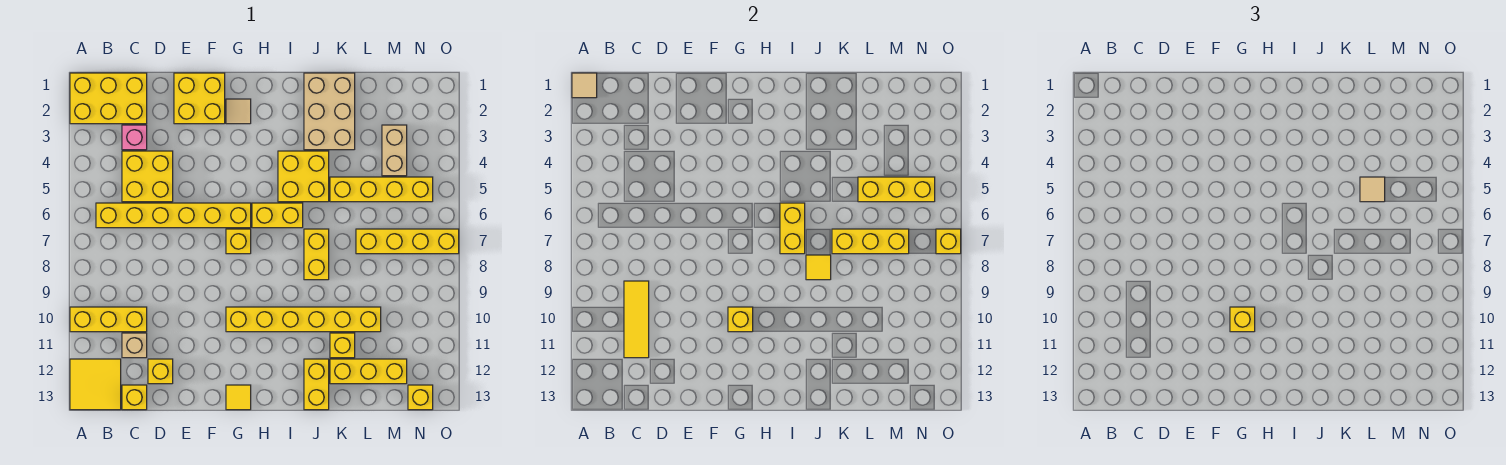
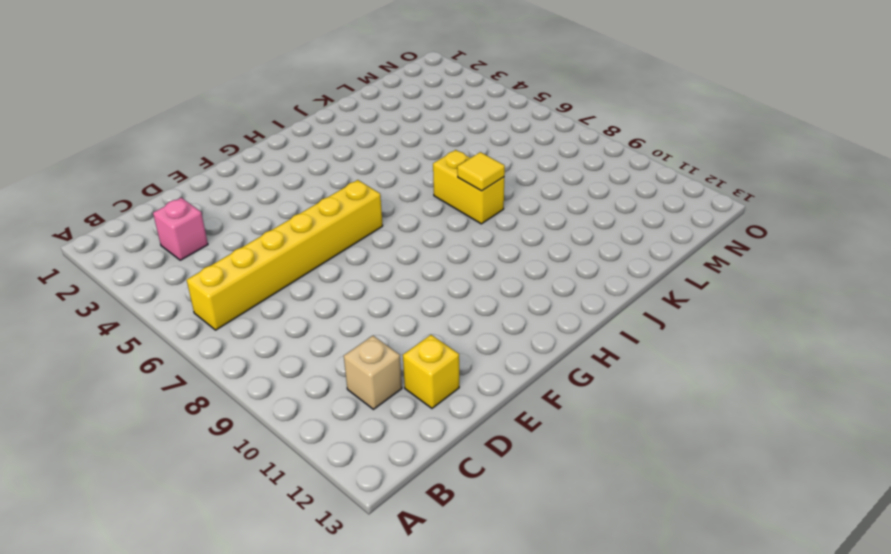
none -> yellow brick A1:C2 level 1
none -> yellow brick A10:C10 level 1
none -> yellow tile A12:B13 level 1
none -> yellow brick C4:D5 level 1

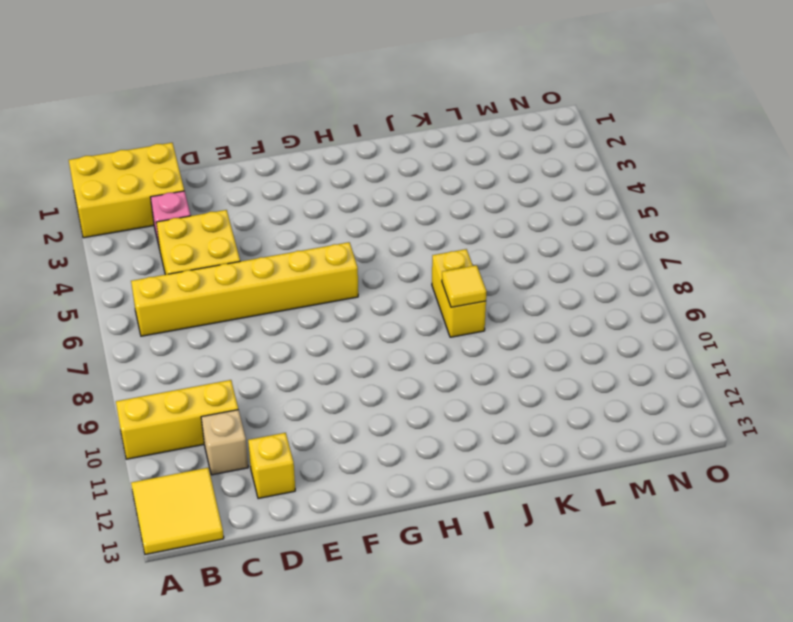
none -> yellow brick C13 level 1
none -> yellow brick E1:F2 level 1
none -> tan tile G2 level 1
none -> yellow brick G7 level 1

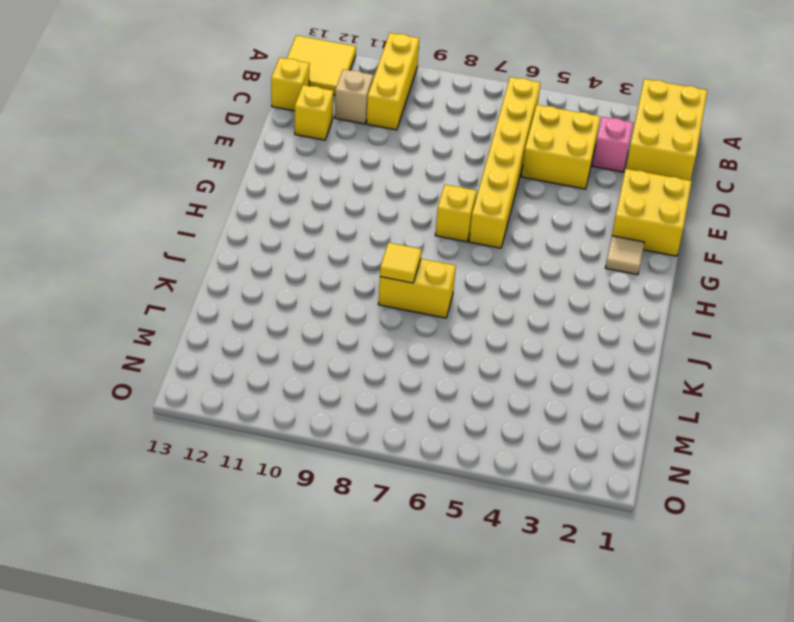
none -> yellow brick G10:L10 level 1
none -> yellow tile G13 level 1
none -> yellow brick H6:I6 level 1
none -> yellow brick I4:J5 level 1

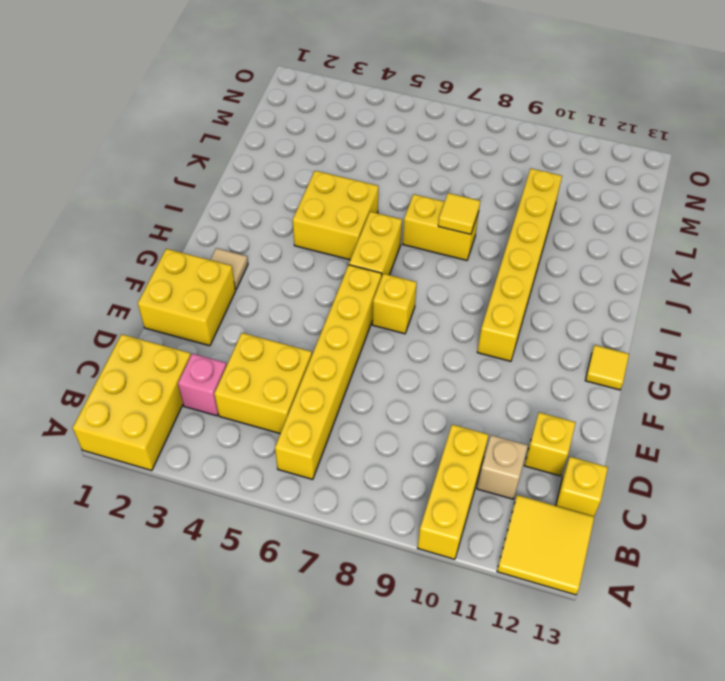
none -> tan brick J1:K3 level 1
none -> yellow brick J12:J13 level 1
none -> yellow brick K5:N5 level 1
none -> yellow brick K11 level 1

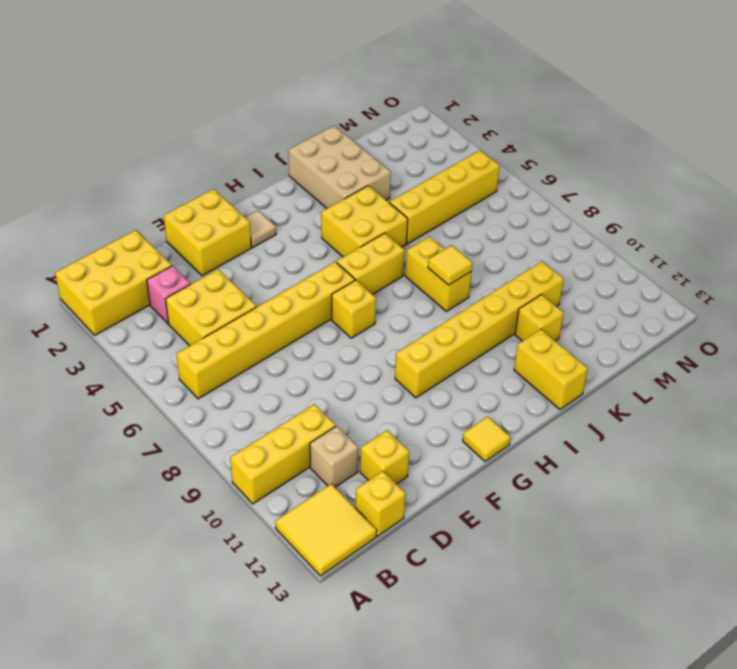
none -> yellow brick K12:M12 level 1
none -> yellow brick L7:O7 level 1
none -> tan brick M3:M4 level 1
none -> yellow brick N13 level 1

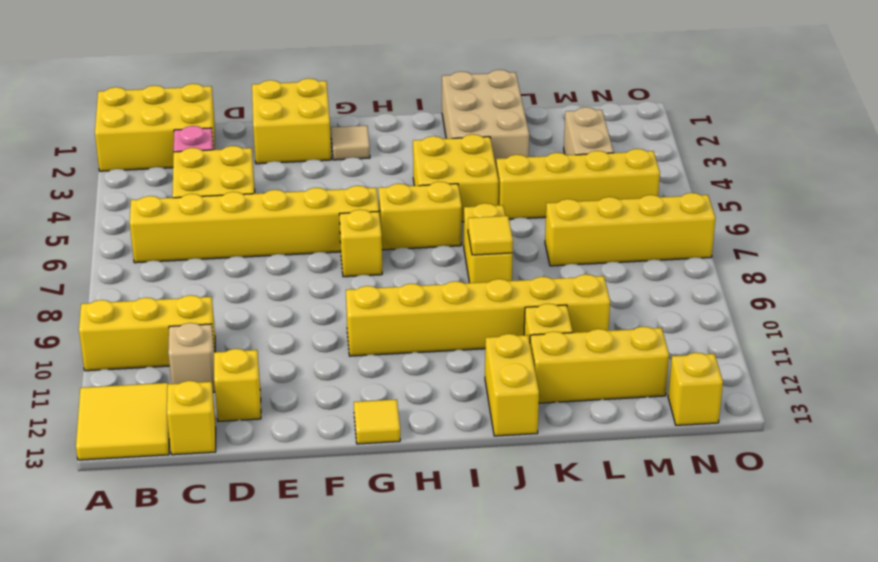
none -> tan tile A1 level 2
none -> yellow tile C9:C11 level 2
none -> yellow brick G10 level 2
none -> yellow brick I6:I7 level 2

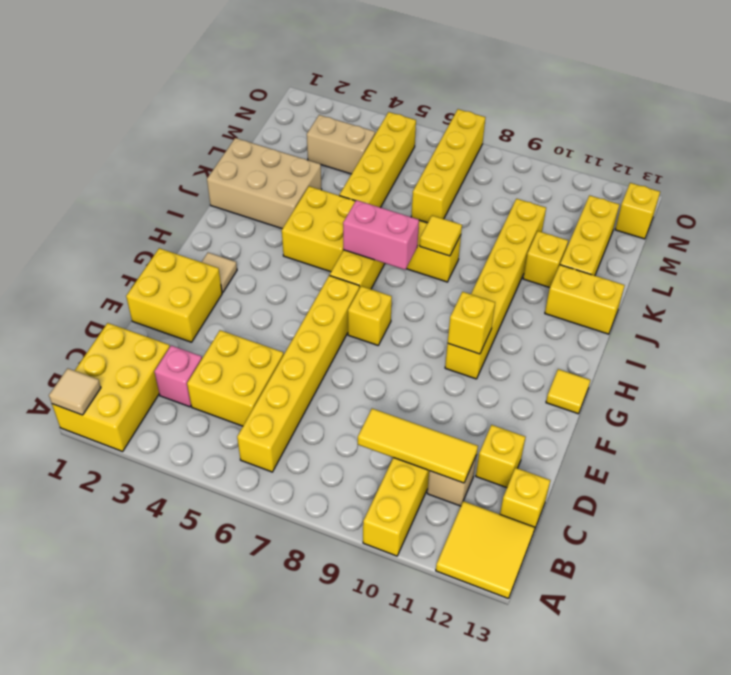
pink brick I6:I7 level 2 -> yellow brick I6:I7 level 2
none -> yellow brick K7:M7 level 2
none -> yellow brick L5:N5 level 2
none -> yellow brick O7 level 2
none -> yellow brick G10 level 3

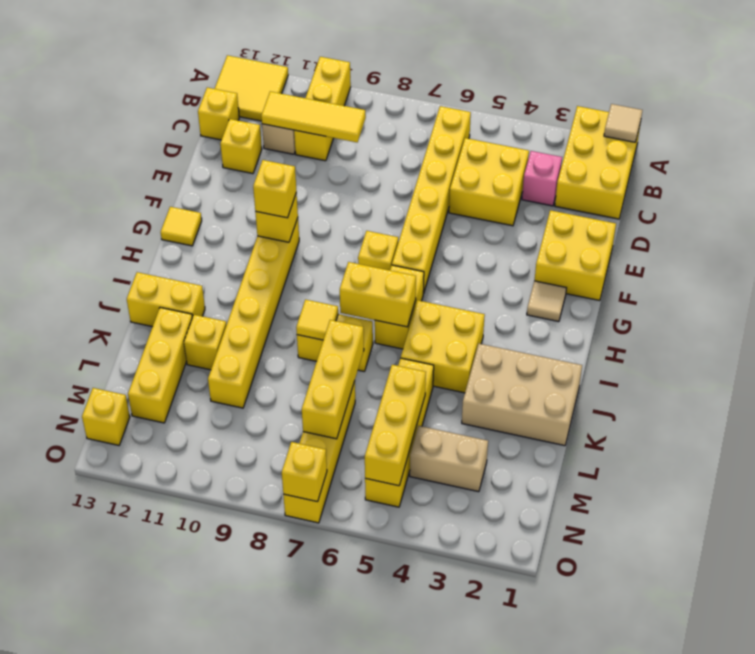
none -> tan tile L5 level 3

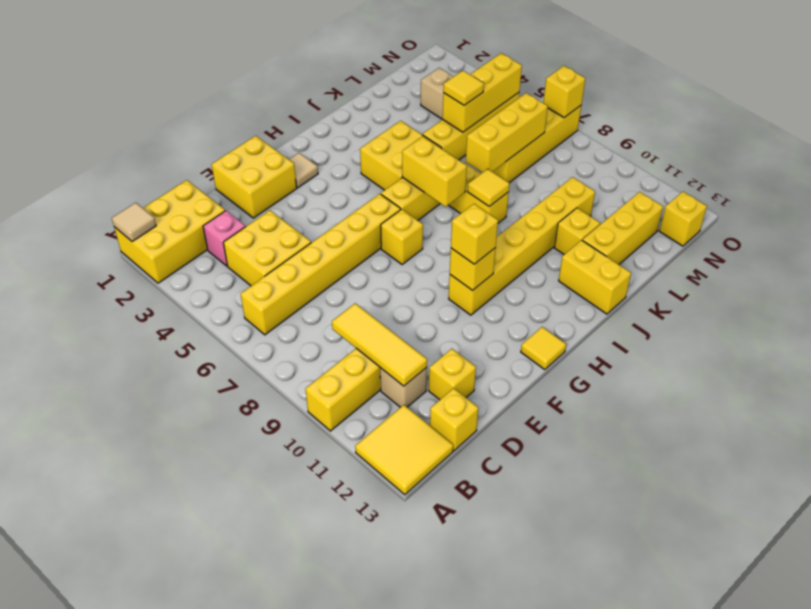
yellow tile L5 level 3 -> tan tile L5 level 3
none -> tan brick J1:K3 level 1

